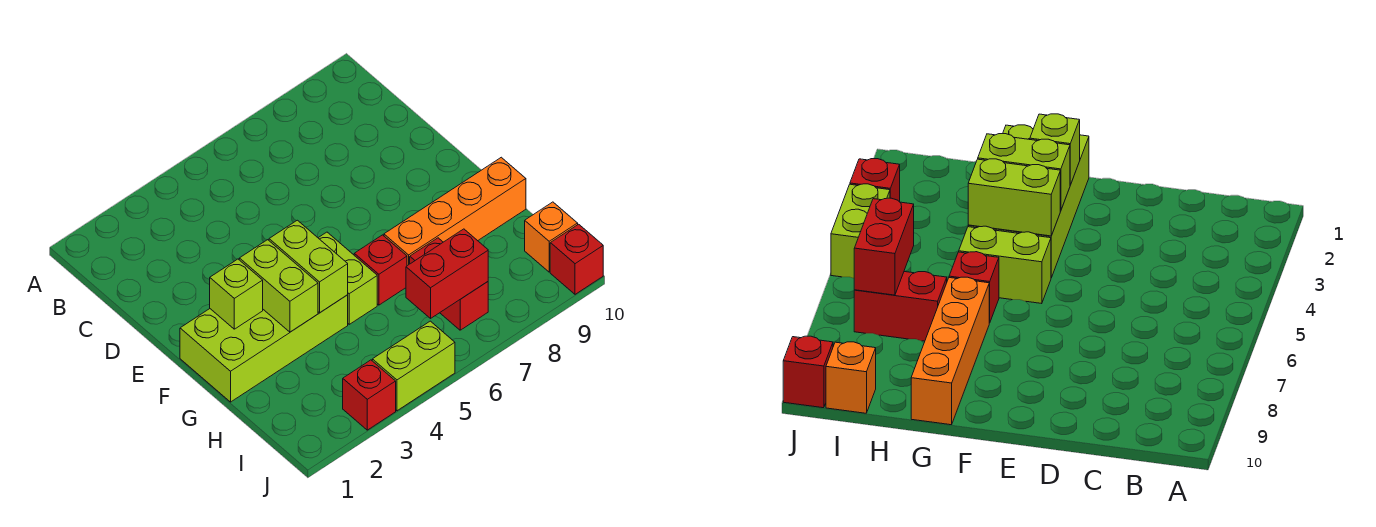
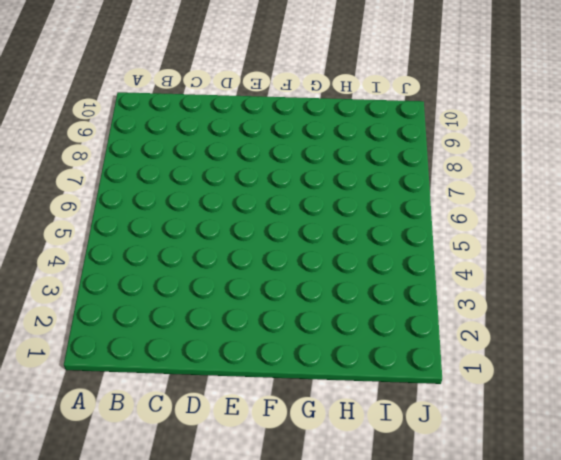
none -> lime brick F1:G4 level 1
none -> lime brick F5:G5 level 1
none -> red brick G6 level 1

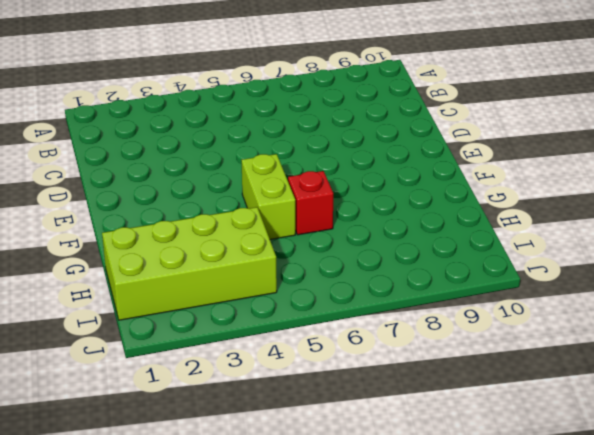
lime brick H1:I4 level 1 -> lime brick F1:G4 level 1
none -> orange brick G7:G10 level 1
none -> red brick H7:I7 level 1
none -> orange brick I10 level 1

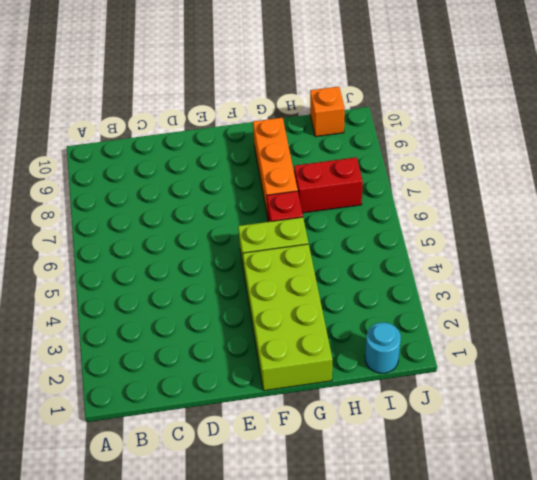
orange brick G7:G9 level 1 -> orange brick G7:G10 level 1
cyan round brick I1 level 1 -> none
none -> red brick J3 level 1
none -> lime brick J4:J5 level 1
none -> red brick J10 level 1

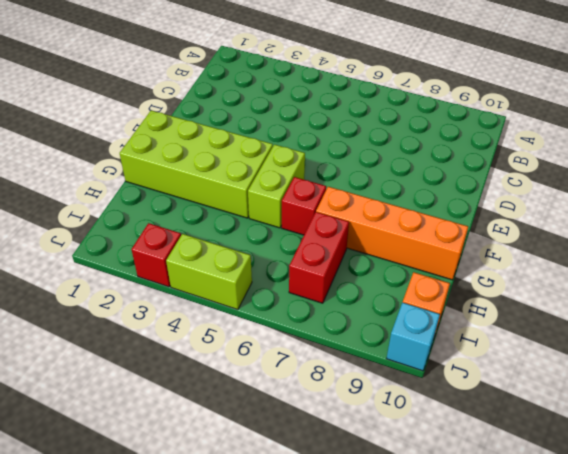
cyan brick J10 level 1 -> red brick J10 level 1
none -> lime brick F2 level 2
none -> lime brick F3:G3 level 2
none -> lime brick F4:G4 level 2

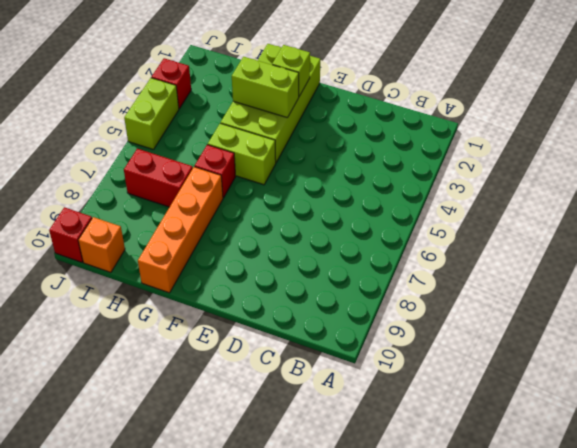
none -> lime brick F4:G4 level 2
none -> red brick I6:I7 level 2

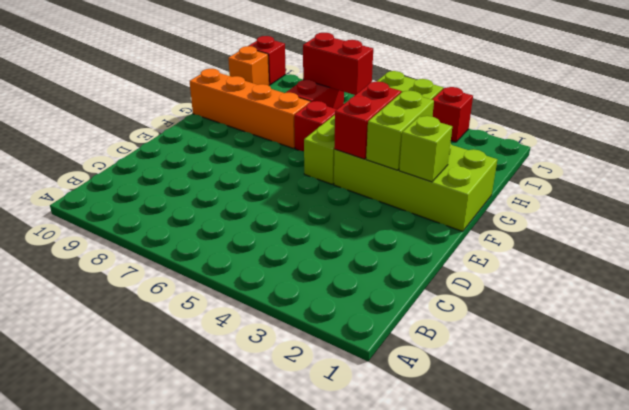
red brick F4:G4 level 2 -> lime brick F4:G4 level 2

